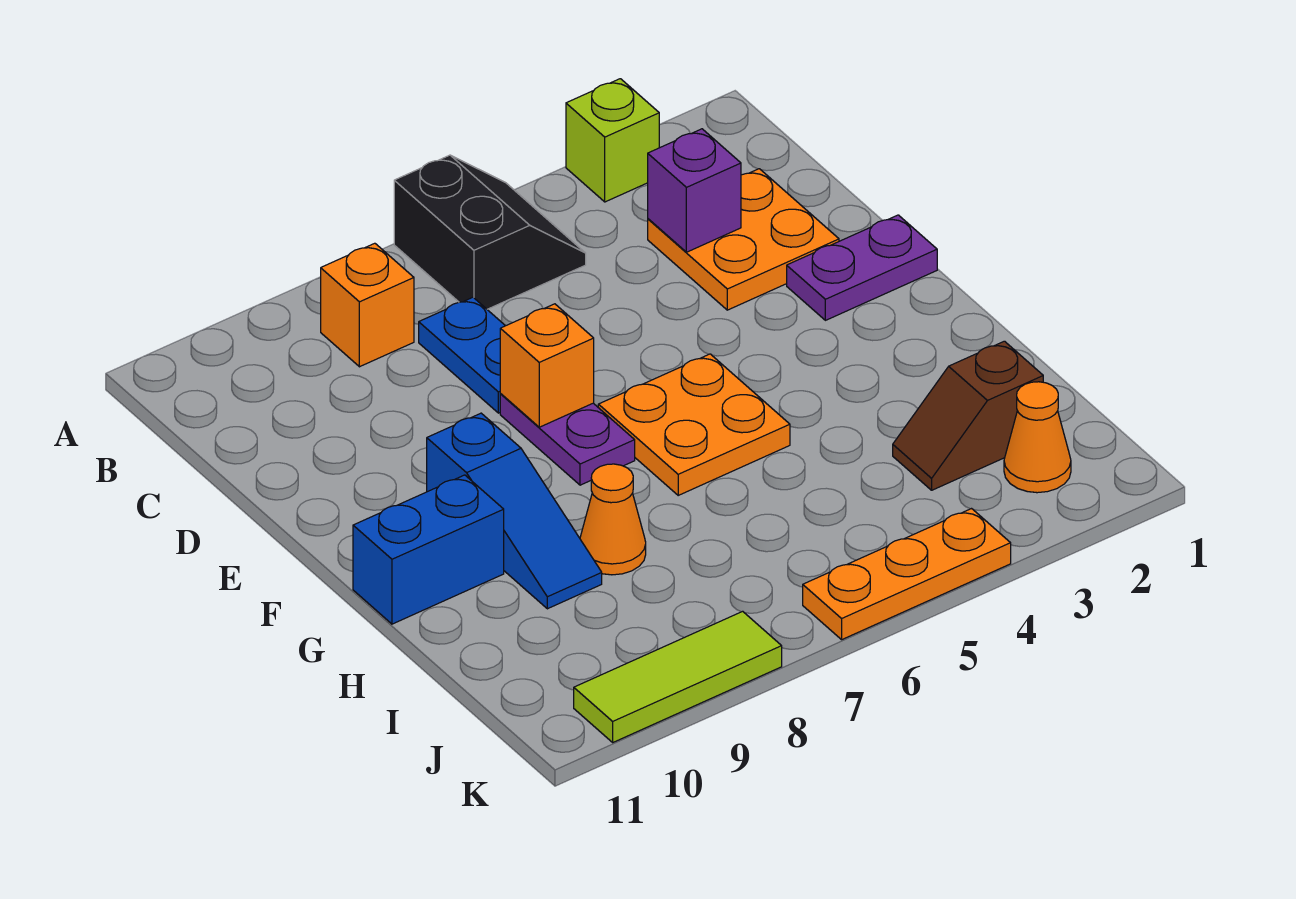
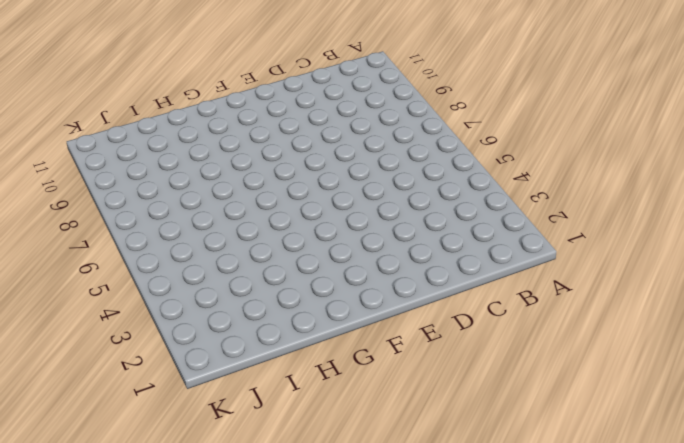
none -> lime brick A3 level 1
none -> black slope A5:B6 level 1 top 6
none -> orange brick B8 level 1

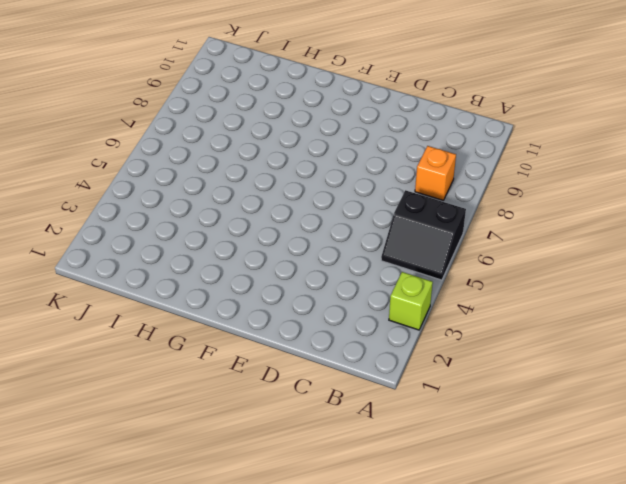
none -> orange plate C2:D3 level 1
none -> blue plate C7:D7 level 1
none -> purple plate E1:E2 level 1

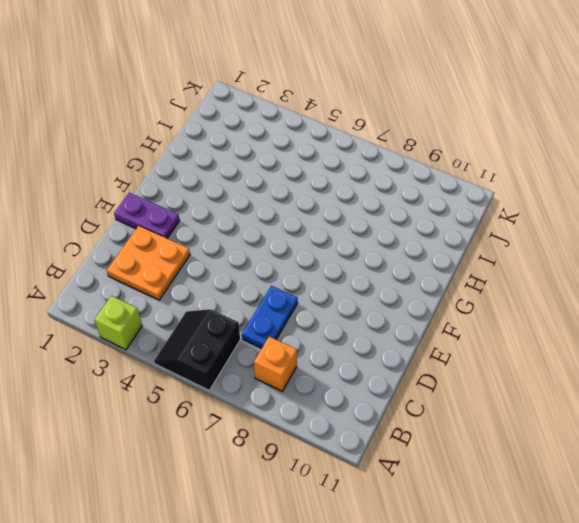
none -> purple plate E7:F7 level 1
none -> orange plate F5:G6 level 1
none -> blue slope F9:H9 level 1 top F

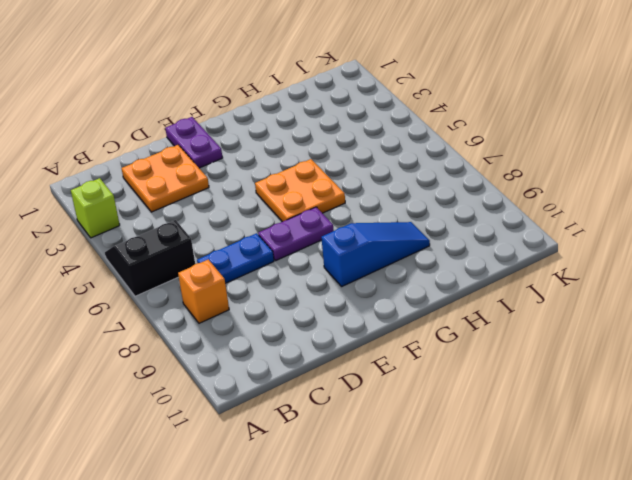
none -> blue brick G10:G11 level 1
none -> orange cone H8 level 1
none -> brown slope I2:I3 level 1 top 2

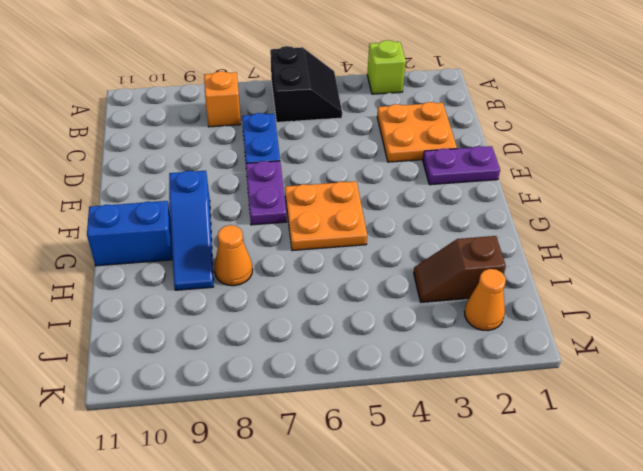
none -> orange plate K4:K6 level 1
none -> lime tile K8:K10 level 1
none -> purple brick C3 level 2

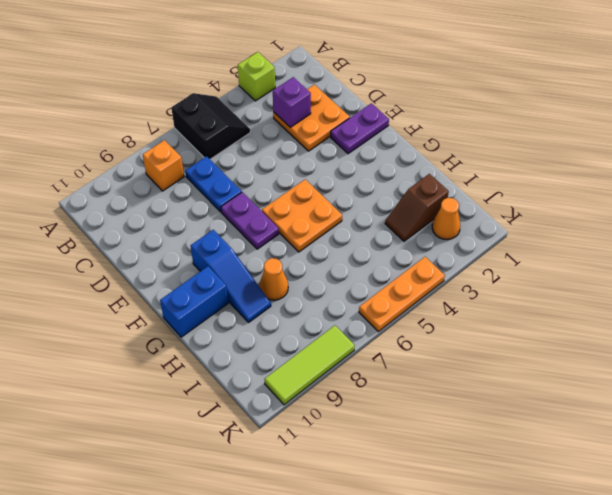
none -> orange brick E7 level 2

